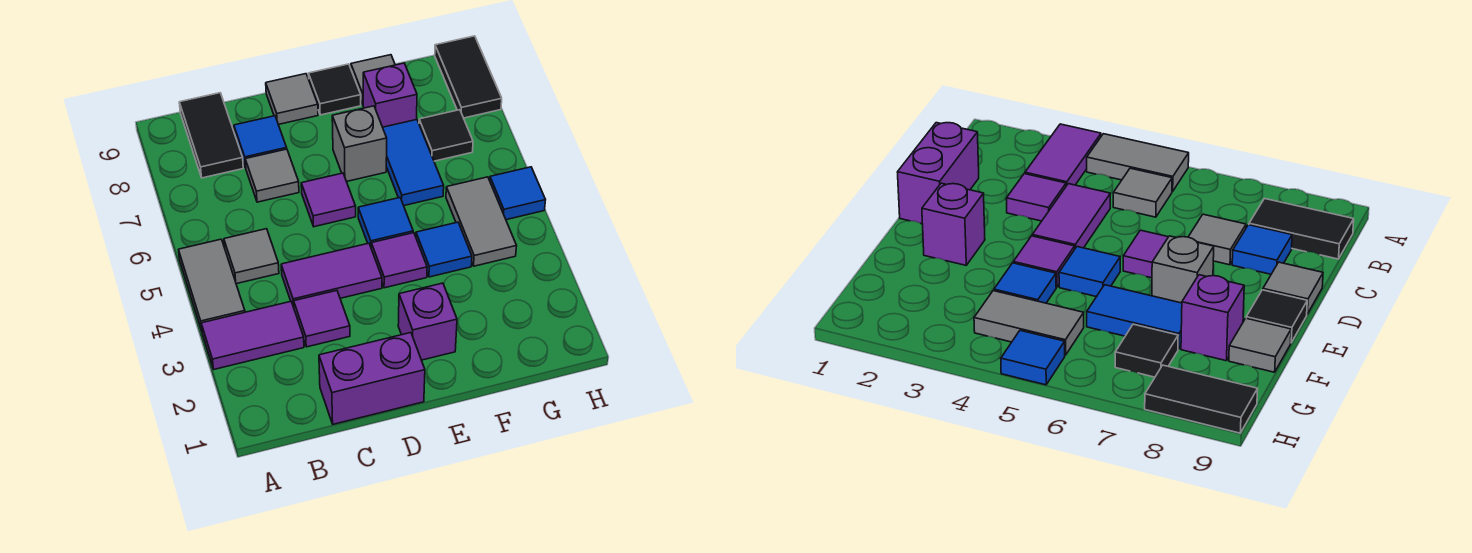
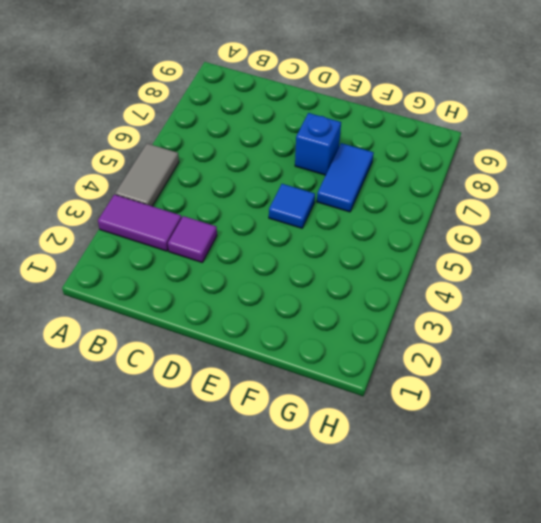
blue brick E7 level 1 -> grey brick E7 level 1
none -> grey tile B5 level 1
none -> black tile B8:B9 level 1
none -> purple brick C1:D1 level 1

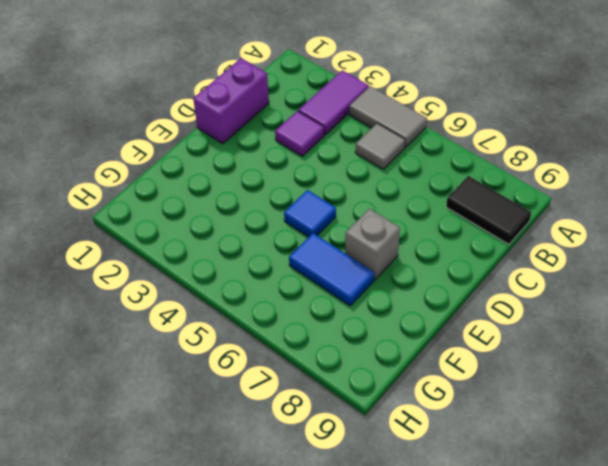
none -> purple tile C4:D4 level 1
none -> grey tile C7 level 1
none -> blue tile C8 level 1

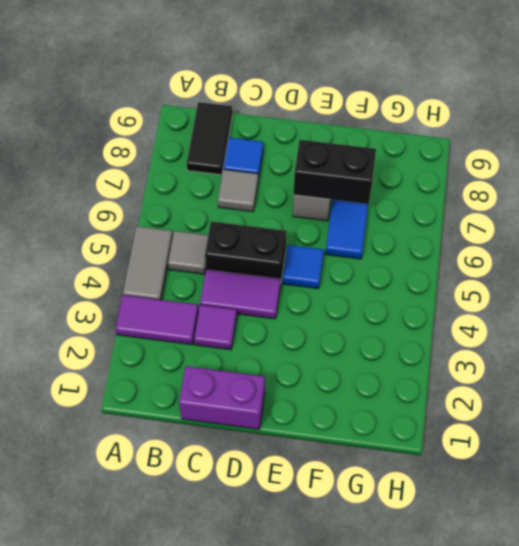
black brick C5:D5 level 1 -> none
black brick E7:F7 level 2 -> none
none -> purple tile D6 level 1
none -> grey tile D9 level 1
none -> purple brick E2 level 1

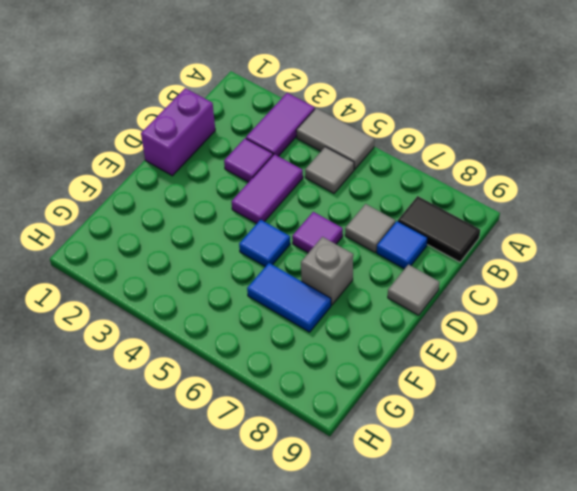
none -> purple brick E2 level 1
none -> purple tile E4 level 1
none -> black tile E9 level 1

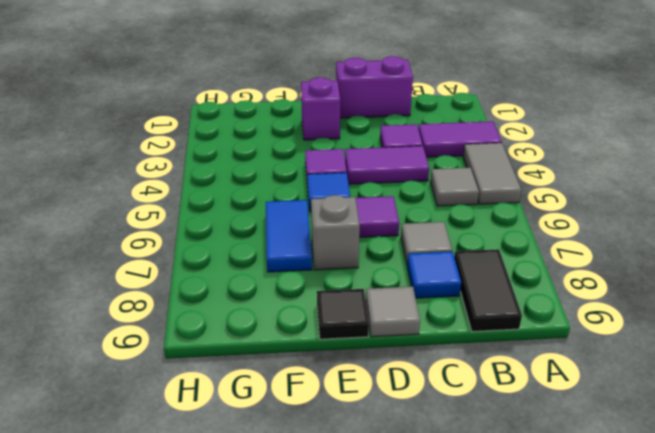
none -> blue tile F4 level 1
none -> purple brick F8 level 1
none -> grey tile F9 level 1

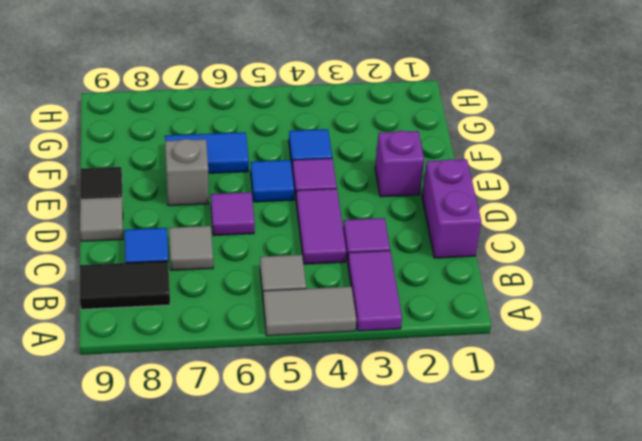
none -> purple brick F8 level 1
none -> grey tile F9 level 1
none -> grey tile G4:G5 level 1

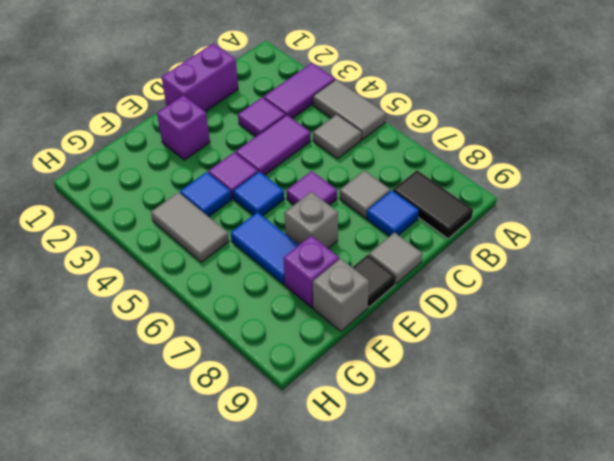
grey brick F9 level 1 -> grey tile F9 level 1
none -> black tile G7 level 1
none -> blue tile H5 level 1
none -> black tile H8:H9 level 1

